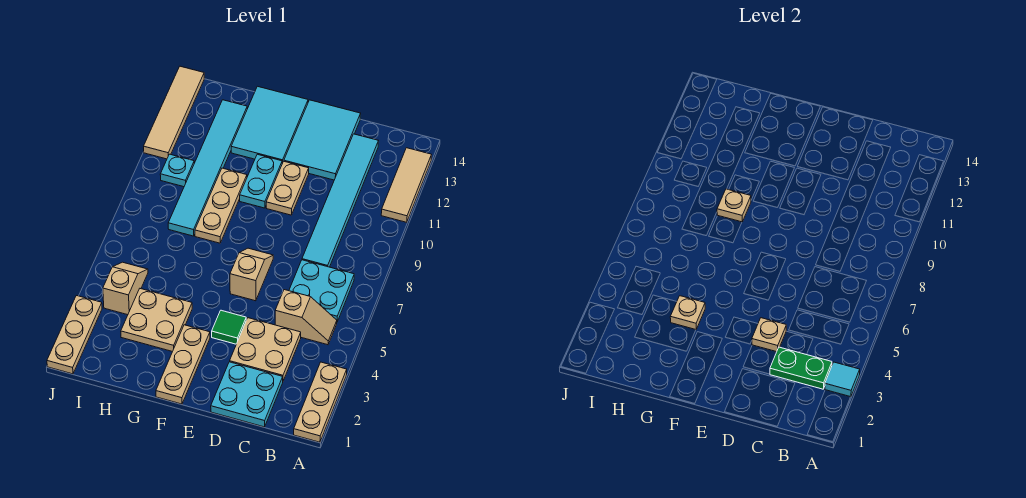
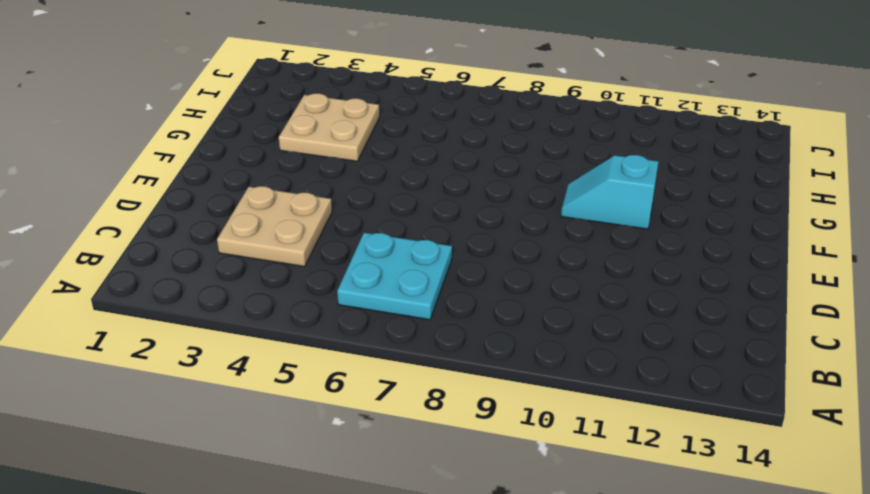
cyan slope F10:F11 level 1 top 11 -> cyan plate F10:F11 level 1
none -> tan plate A1:A3 level 1
none -> tan tile A11:A13 level 1
none -> tan slope B5:C5 level 1 top C

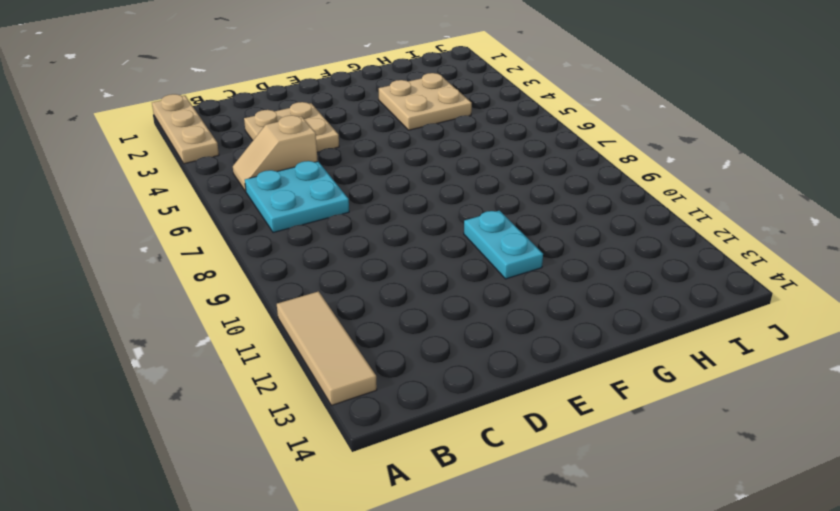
none -> cyan plate C1:D2 level 1
none -> cyan tile C8:C13 level 1
none -> cyan tile D12:E14 level 1

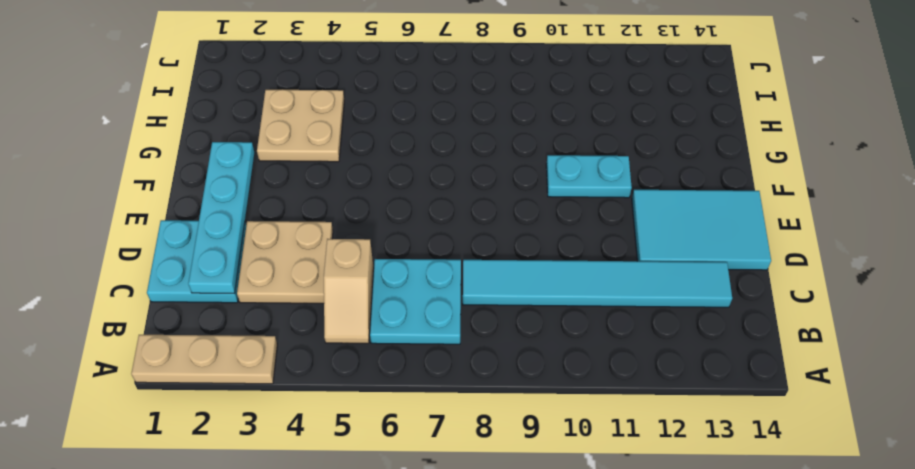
cyan plate C2:F2 level 2 -> none
none -> tan tile A11:A13 level 1
none -> green tile E4 level 1
none -> tan slope E6:E7 level 1 top 6

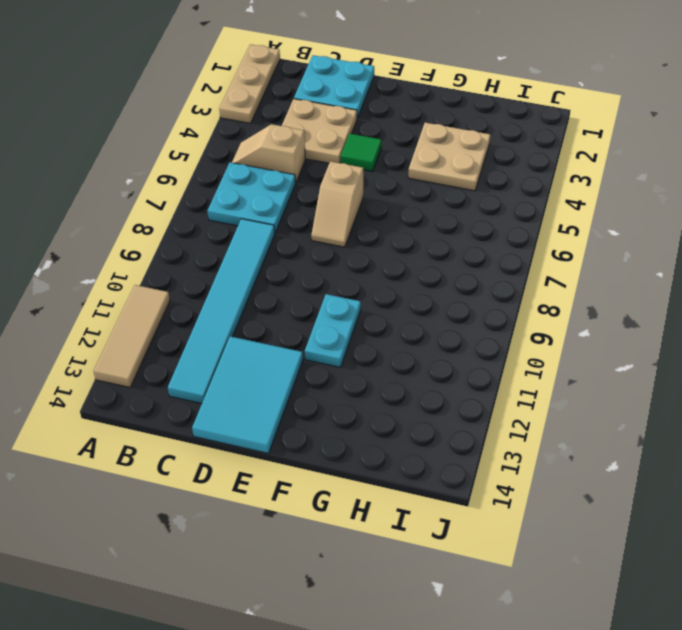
none -> tan plate E10:E11 level 1
none -> tan plate F1:F3 level 1
none -> cyan tile F12:G14 level 1

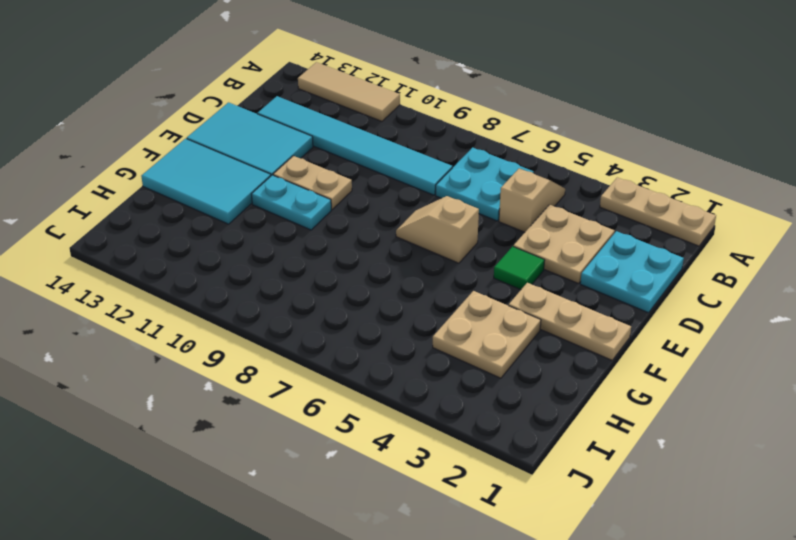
none -> tan plate G8:G10 level 1
none -> cyan tile H8:H13 level 1
none -> tan slope I4:I5 level 1 top 4

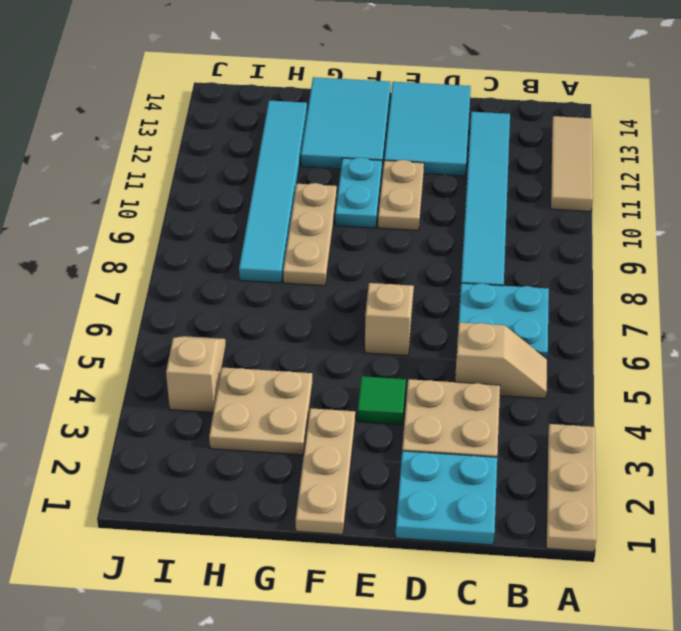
none -> cyan plate I10 level 1
none -> tan plate J1:J3 level 1
none -> tan tile J11:J14 level 1

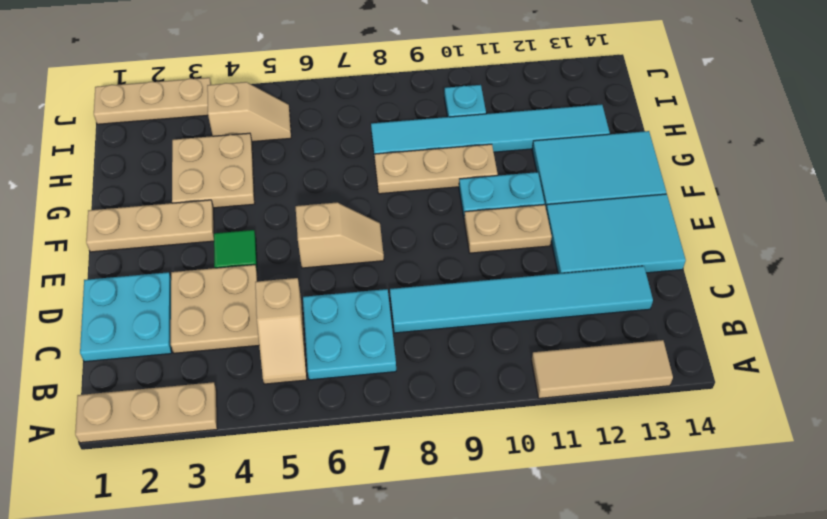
none -> tan tile J11:J14 level 1
none -> cyan tile A3 level 2
none -> green plate B3:C3 level 2

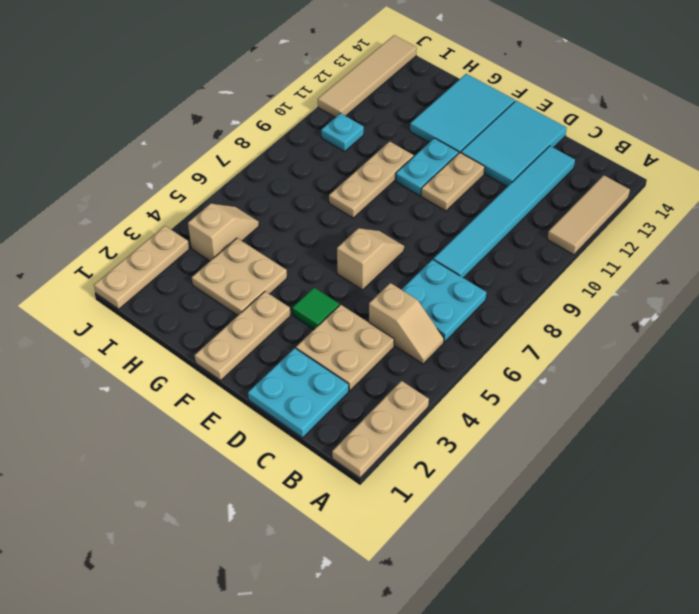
none -> cyan tile H8:H13 level 1
none -> cyan tile A3 level 2
none -> green plate B3:C3 level 2

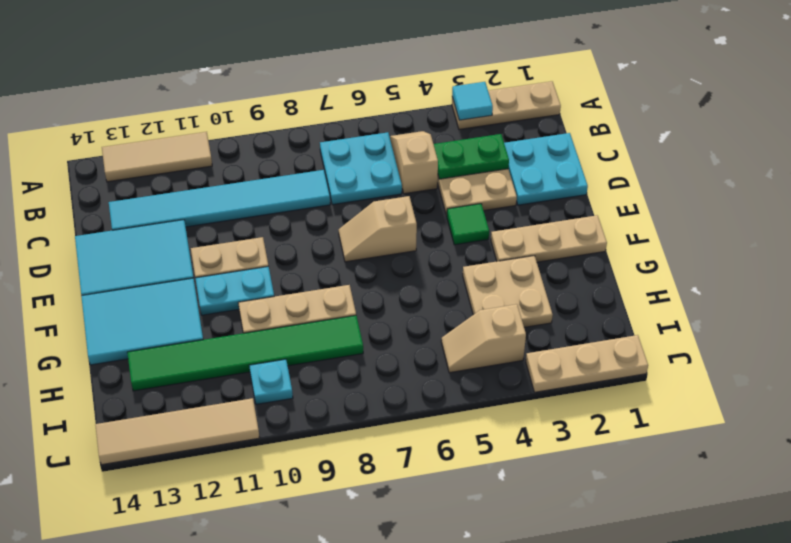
green plate C3:C4 level 2 -> green plate B3:C3 level 2
green tile H8:H13 level 1 -> cyan tile H8:H13 level 1
none -> tan plate D4 level 2
none -> tan plate G4 level 2
none -> tan plate G9 level 2

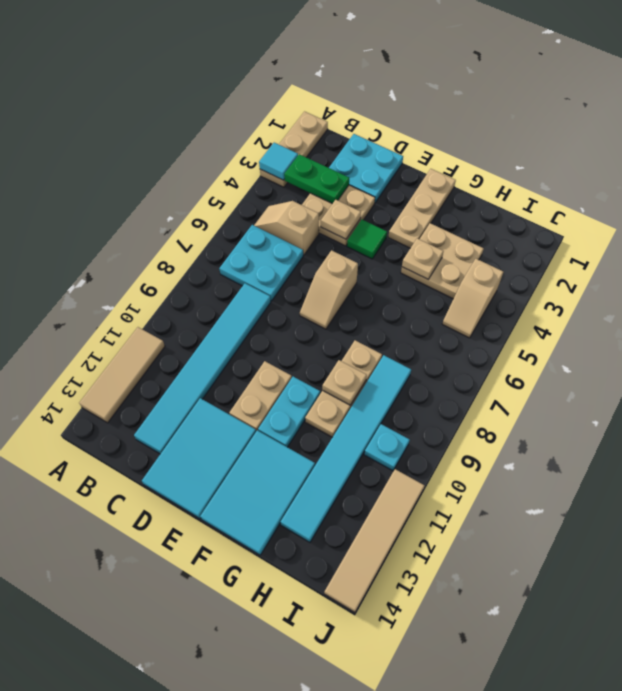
none -> tan plate J1:J3 level 1

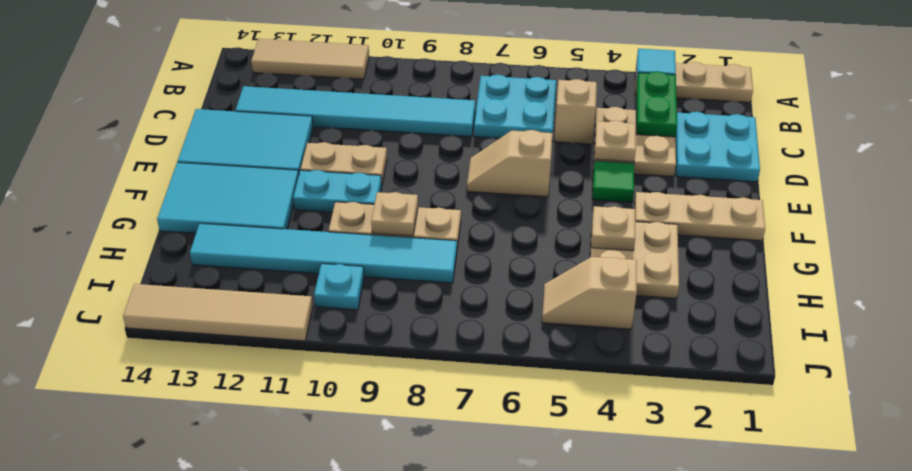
none -> tan plate J1:J3 level 1

